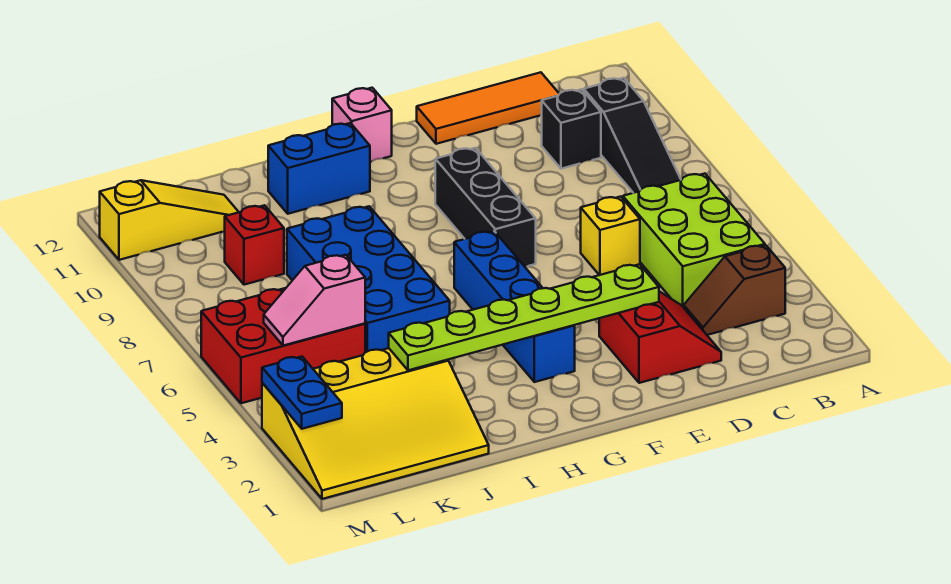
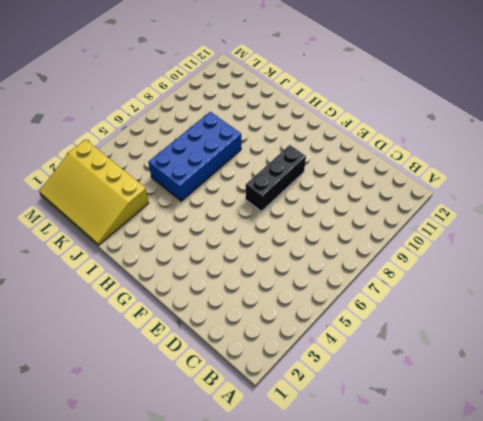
none -> brown slope B3:C3 level 1 top B
none -> lime brick B4:C6 level 1
none -> black slope B8:B10 level 1 top 10

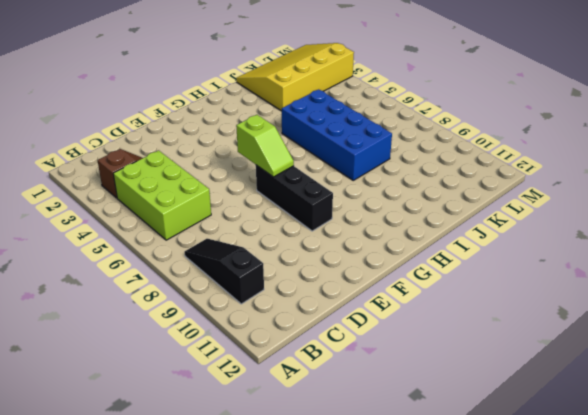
lime slope F6:F7 level 2 top 6 -> none
none -> black brick C10 level 1
none -> orange tile C12:E12 level 1
none -> red slope D2:E3 level 1 top E

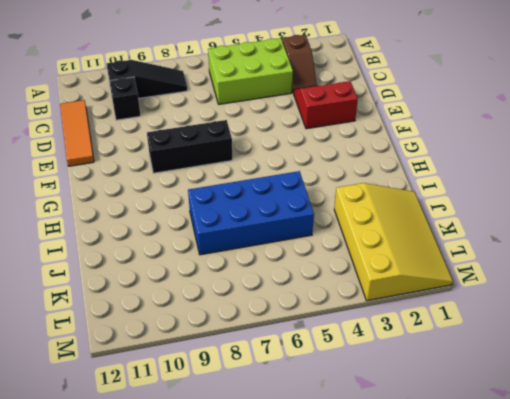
none -> yellow brick D6 level 1
none -> blue brick G3:G6 level 1
none -> pink brick G12 level 1

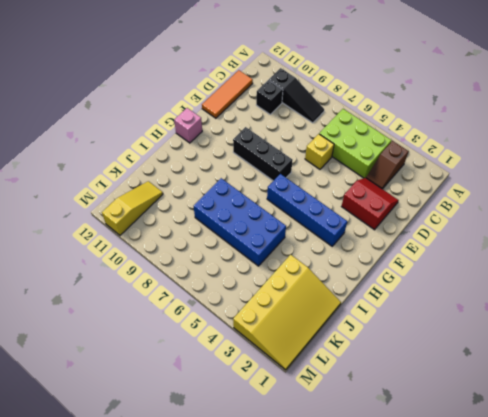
none -> blue brick H11:I11 level 1
none -> red brick K5:M6 level 1
none -> red brick K9 level 1

